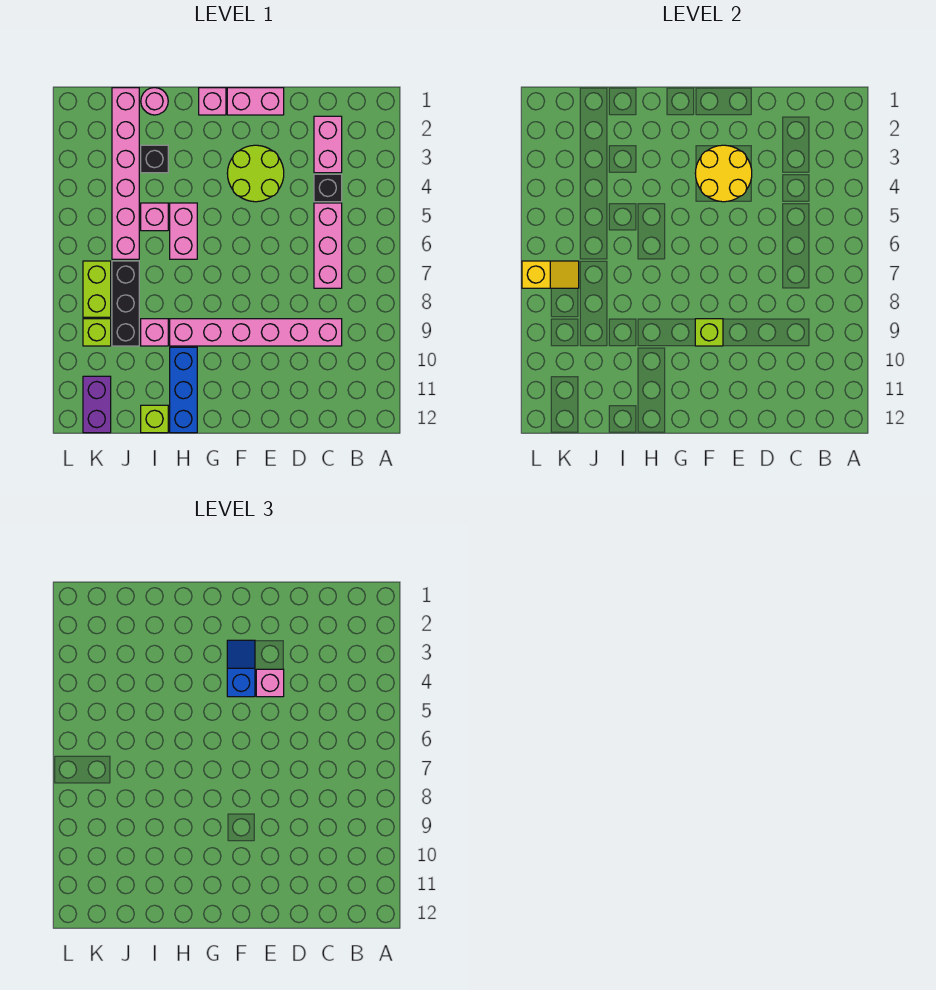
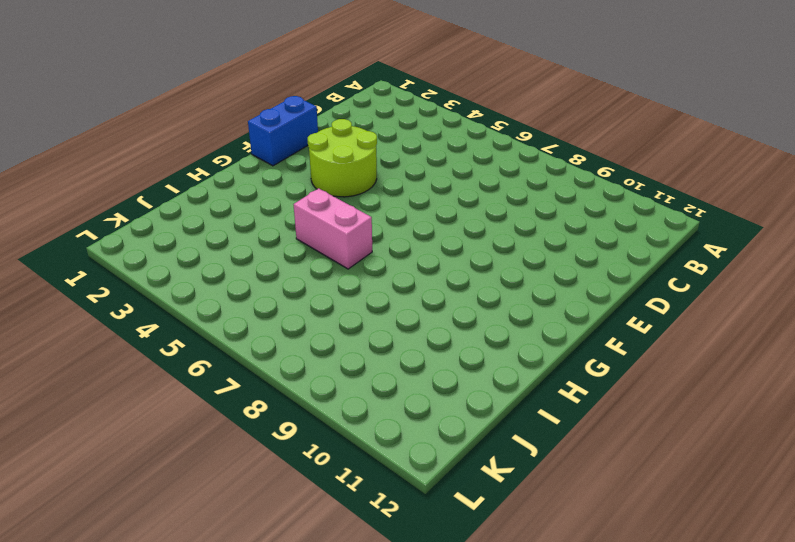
blue brick E1:F1 level 1 -> pink brick E1:F1 level 1
none -> pink brick C2:C3 level 1
none -> black brick C4 level 1
none -> pink brick C5:C7 level 1

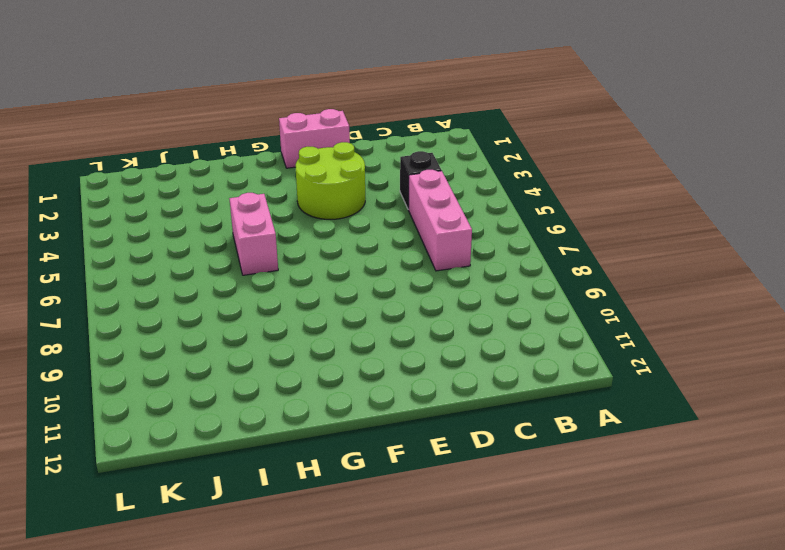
none -> pink brick C2:C3 level 1
none -> pink brick C9:H9 level 1
none -> pink brick G1 level 1

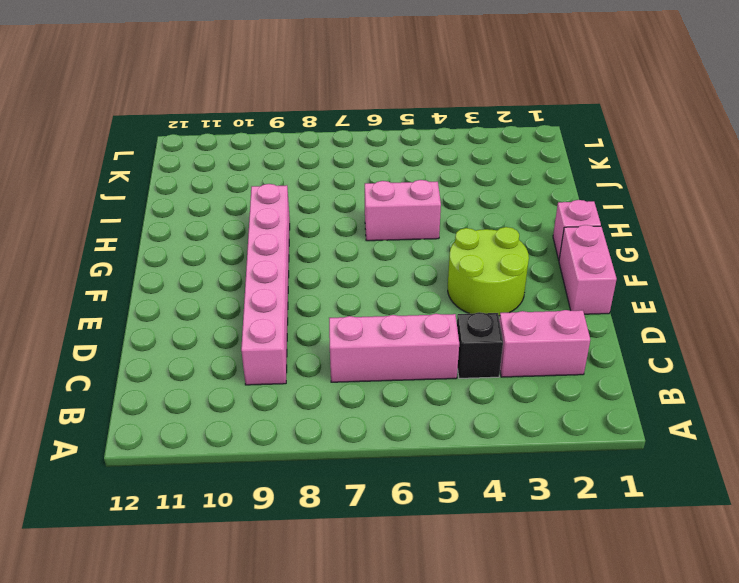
none -> blue brick H10:H12 level 1
none -> pink round brick I1 level 1
none -> black brick I3 level 1

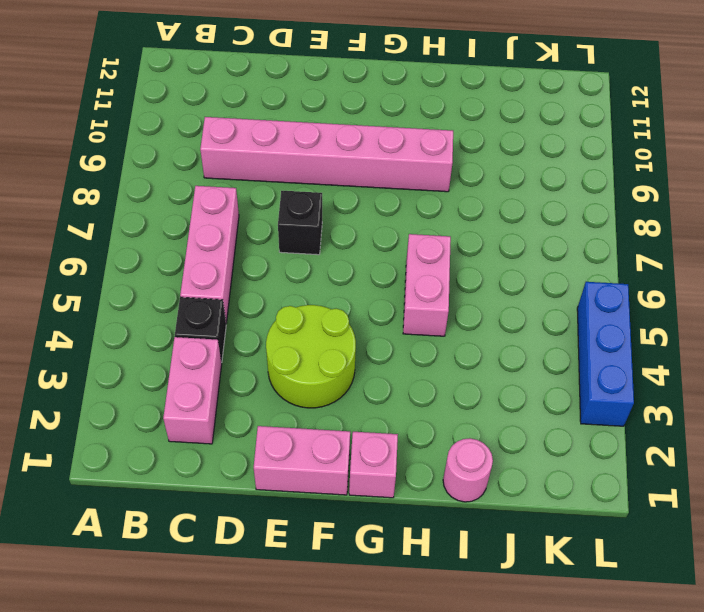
black brick E7 level 1 -> black brick I3 level 1
blue brick L3:L5 level 1 -> blue brick H10:H12 level 1
none -> pink brick I5 level 1
none -> pink brick I9 level 1
none -> lime brick I12 level 1

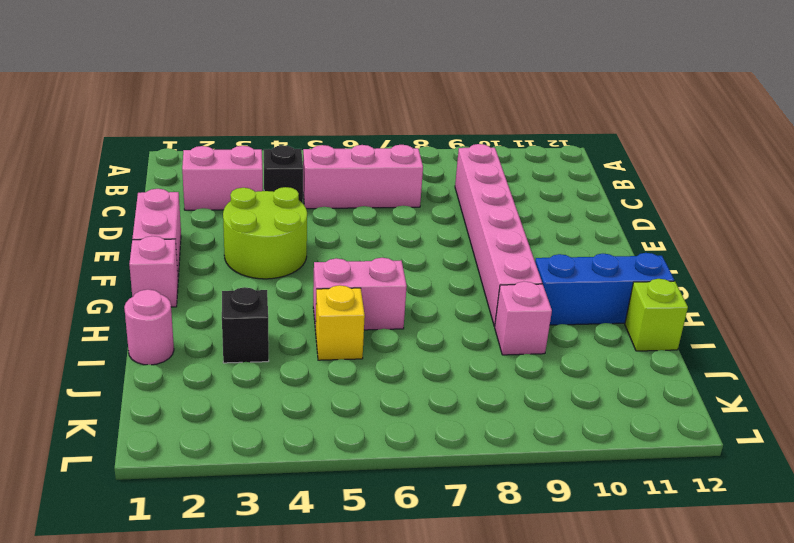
yellow brick I5 level 1 -> pink brick I5 level 1
none -> pink brick J1:J6 level 1
none -> black brick J7:J9 level 1
none -> lime brick K7:K8 level 1

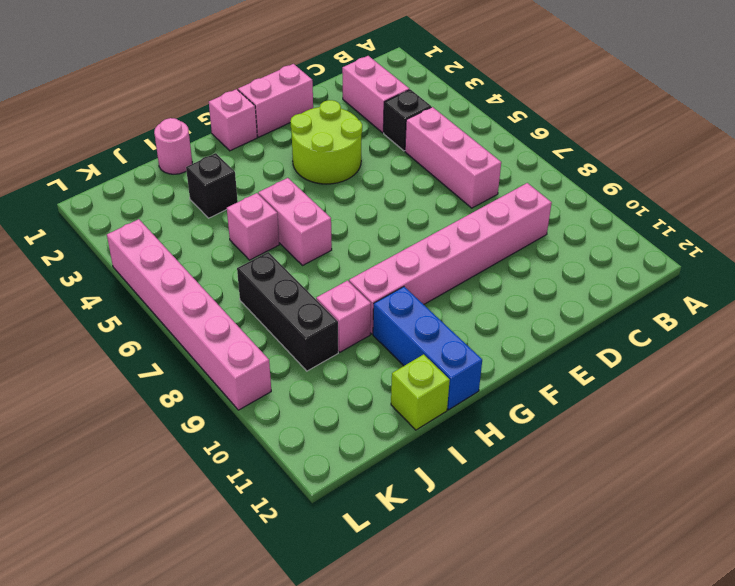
pink brick L4:L9 level 1 -> pink brick J1:J6 level 1
none -> lime brick K7:K8 level 1
none -> lime brick K9 level 1
none -> purple brick K11:K12 level 1

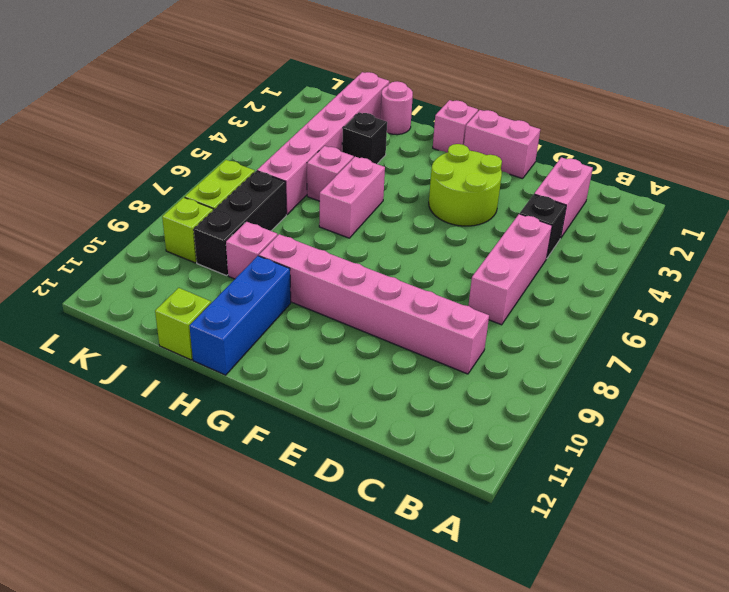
none -> purple brick K11:K12 level 1
none -> yellow round brick E3:F4 level 2
none -> lime brick F9 level 2

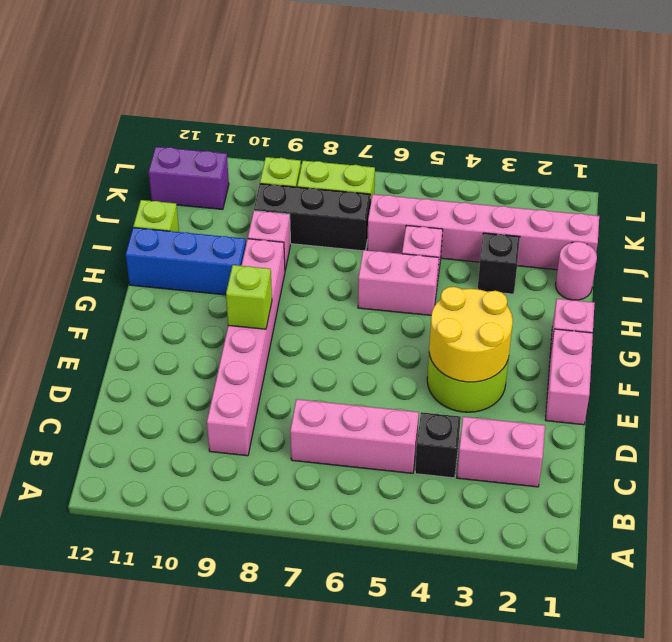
none -> yellow slope K7:L7 level 2 top L
none -> pink brick E4 level 3
none -> blue slope F3:F4 level 3 top 4

